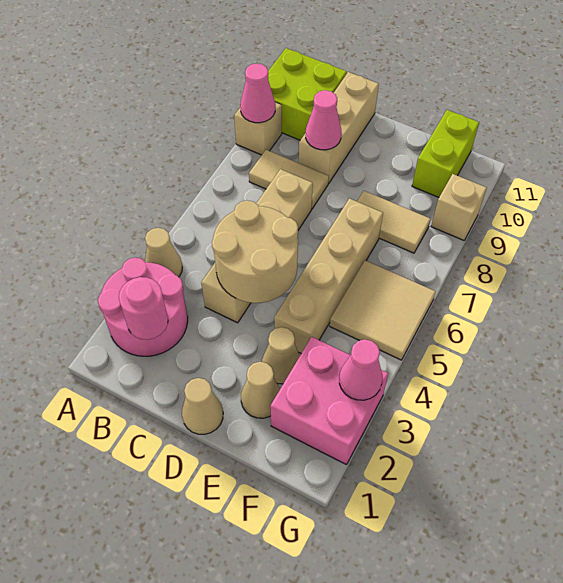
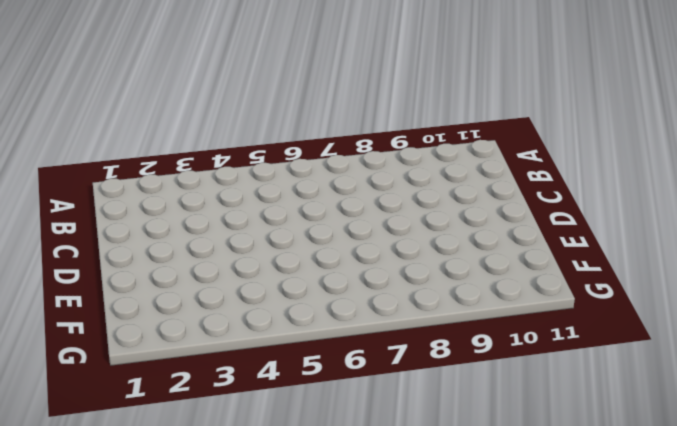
none -> pink round brick A2:B3 level 1
none -> tan cone A4 level 1
none -> tan brick A9 level 1

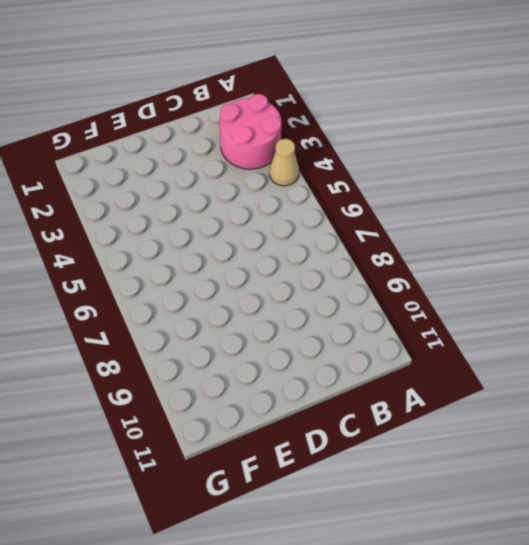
none -> tan brick A9 level 1
none -> lime brick A10:B11 level 1
none -> tan tile B8:C8 level 1

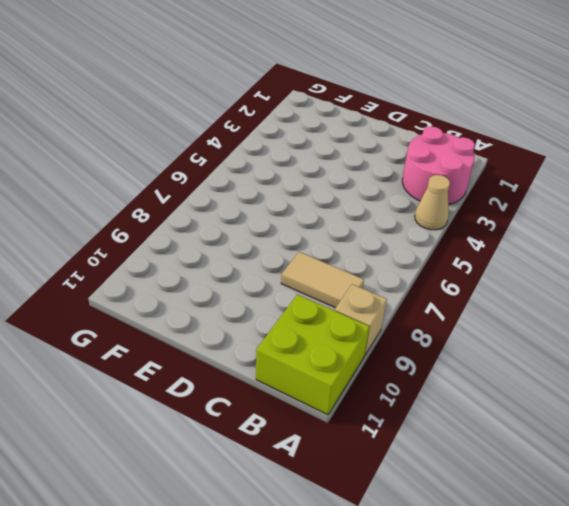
none -> tan brick C4:C7 level 1
none -> tan brick C9:C11 level 1
none -> tan cone D1 level 1

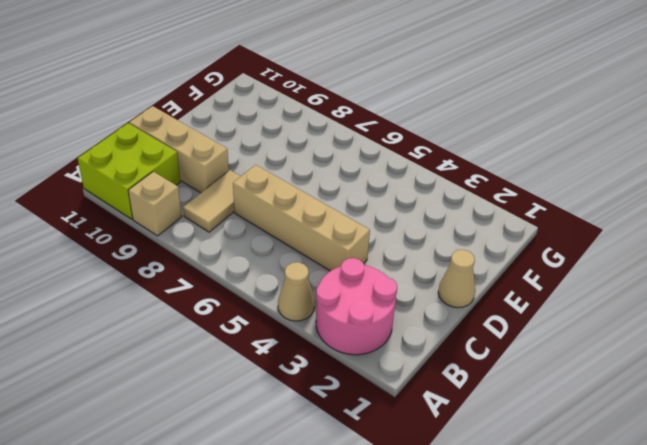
none -> tan cone E2 level 1
none -> tan cone E3 level 1
none -> tan brick E4:E7 level 1

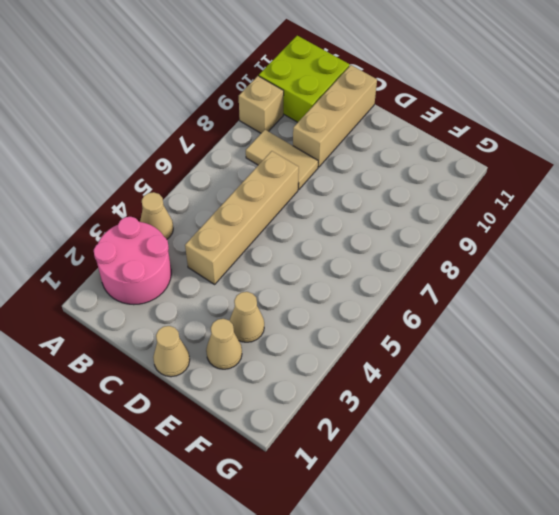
none -> tan brick E4:E7 level 1
none -> tan tile E8:F8 level 1
none -> pink brick F2:G3 level 1

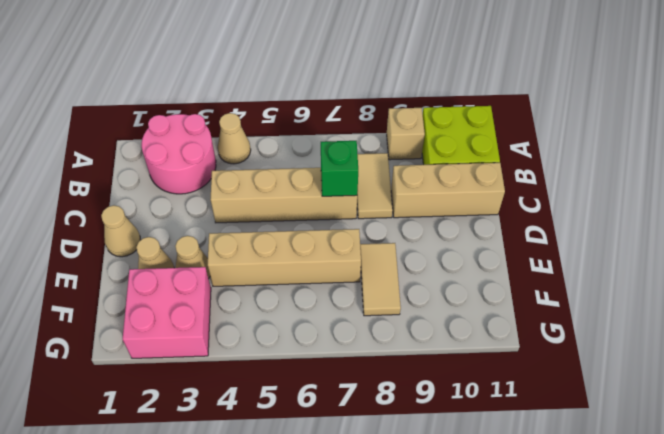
green brick C7 level 2 -> none
none -> tan tile F5:G6 level 1
none -> lime brick F10:F11 level 1
none -> tan brick G9 level 1

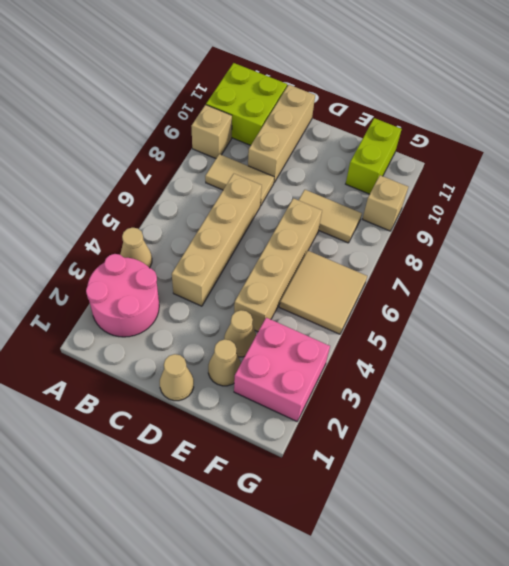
none -> pink cone A9 level 2
none -> pink round brick B2 level 2
none -> tan round brick C4:D5 level 2

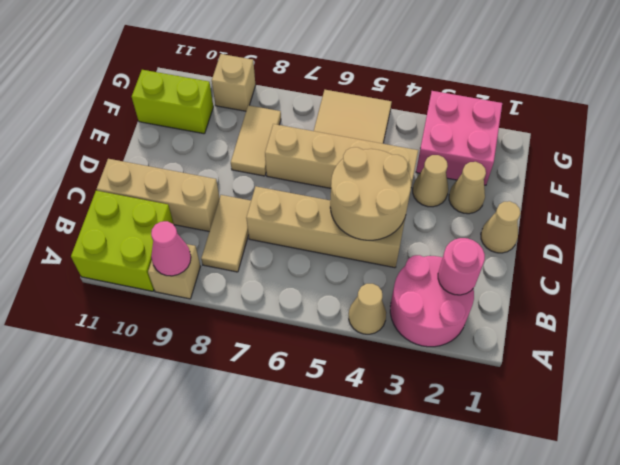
none -> pink cone C9 level 2
none -> pink cone G3 level 2

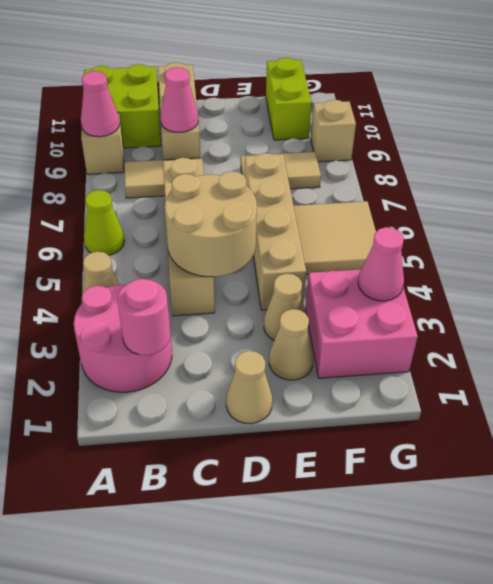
lime cone A6 level 1 -> none

